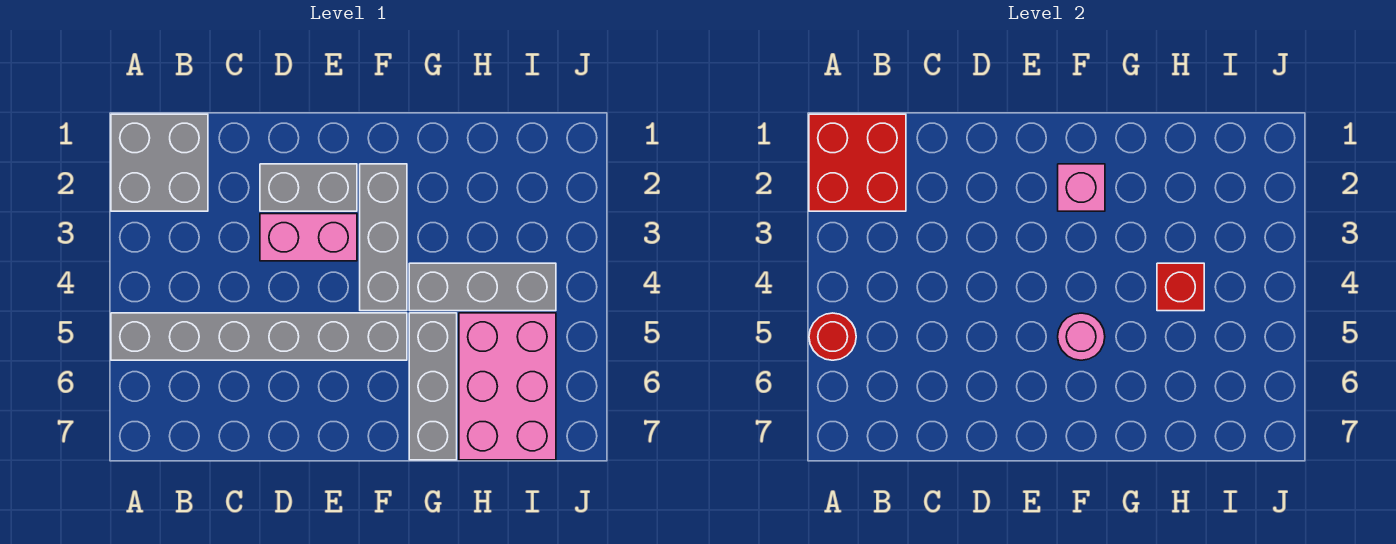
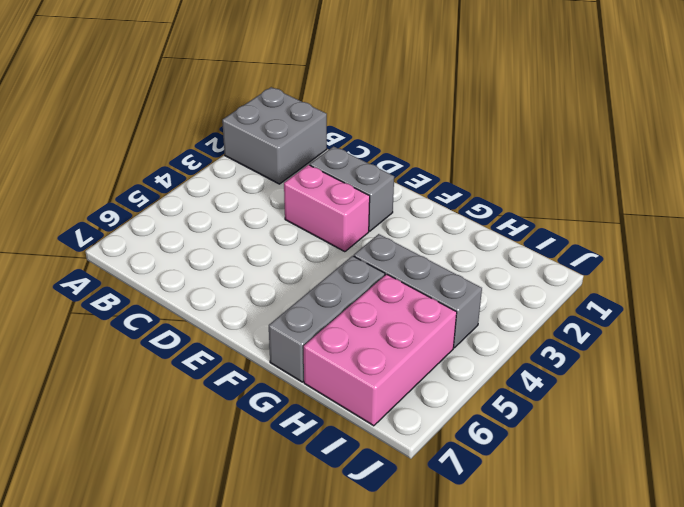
none -> grey brick A5:F5 level 1
none -> grey brick F2:F4 level 1
none -> red brick A1:B2 level 2

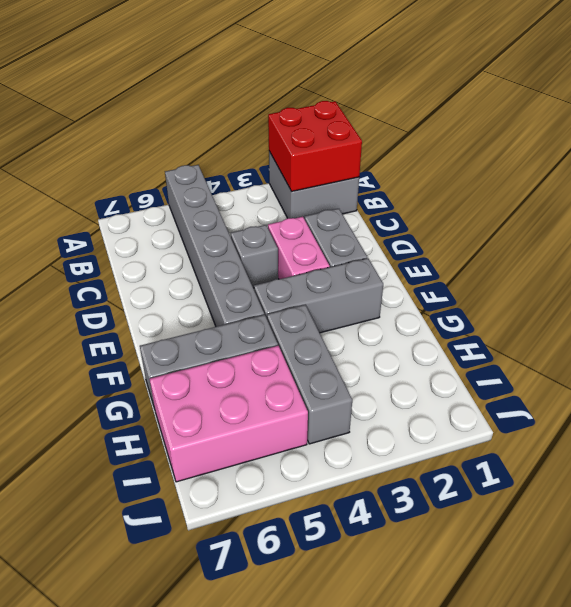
grey brick D4 level 1 -> none
none -> red round brick A5 level 2
none -> pink brick F2 level 2
none -> pink round brick F5 level 2

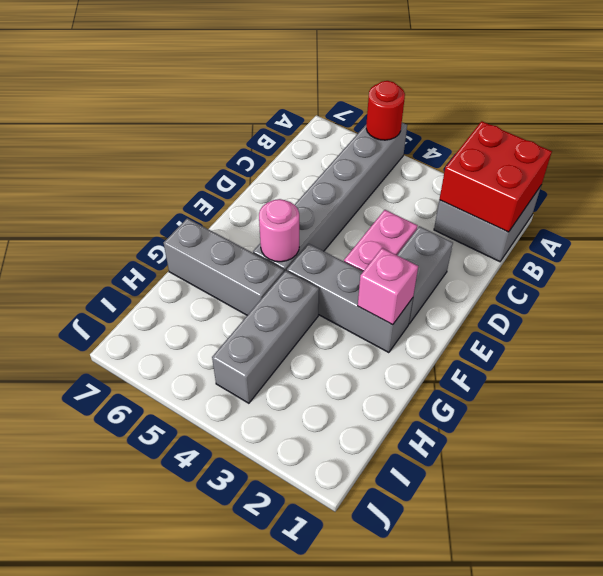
none -> pink brick H5:I7 level 1
none -> red brick H4 level 2

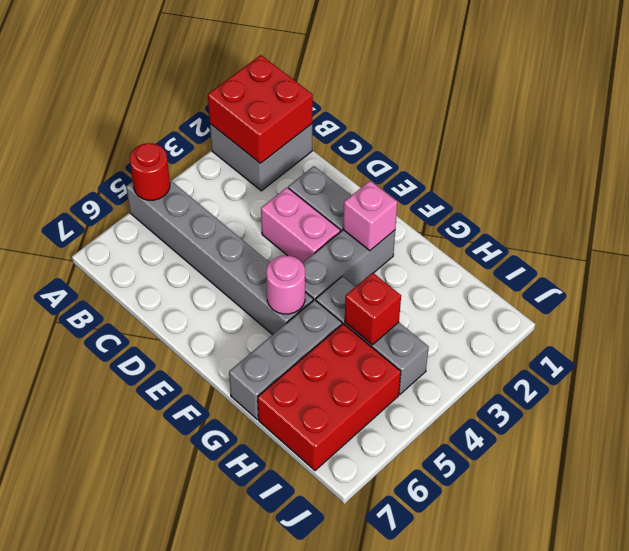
red brick H5:I7 level 1 -> pink brick H5:I7 level 1

